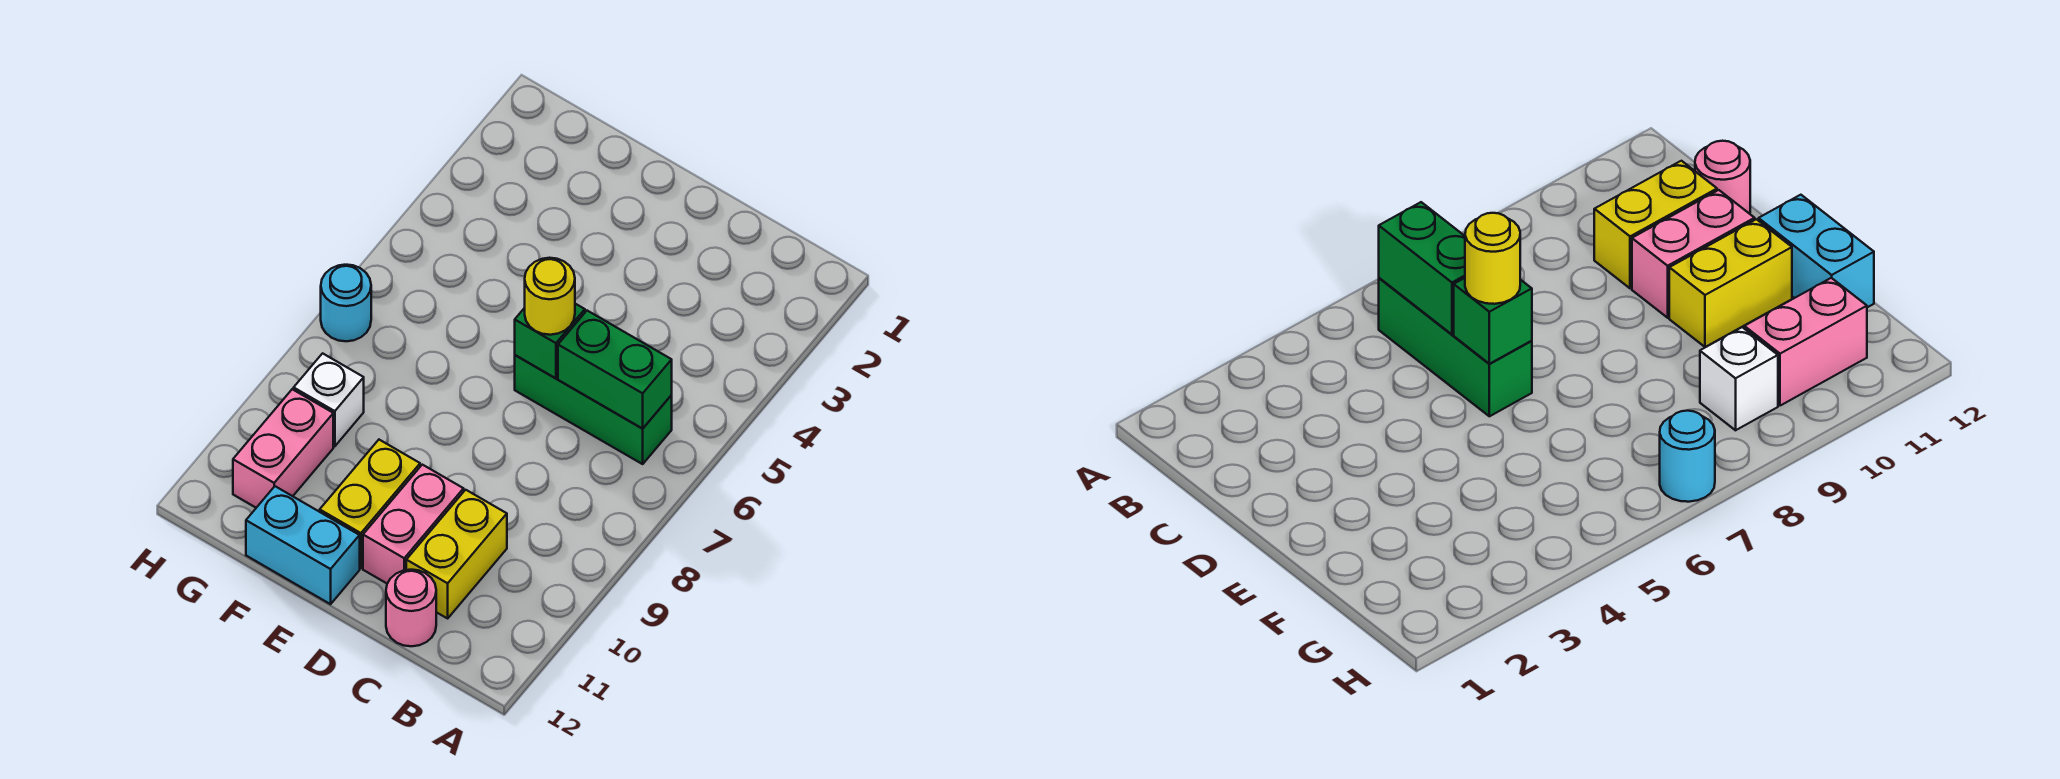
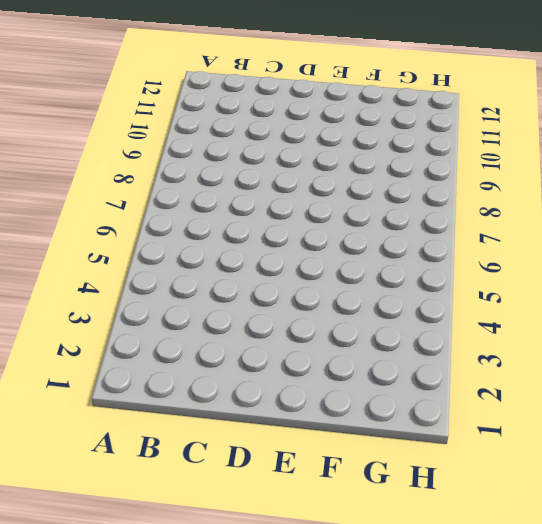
none -> green brick B6:D6 level 1
none -> yellow brick C10:C11 level 1
none -> pink round brick C12 level 1

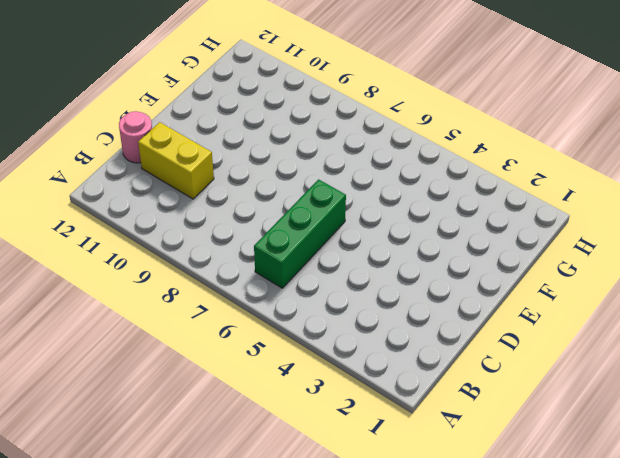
none -> pink brick D10:D11 level 1
none -> yellow brick E10:E11 level 1
none -> cyan brick E12:F12 level 1

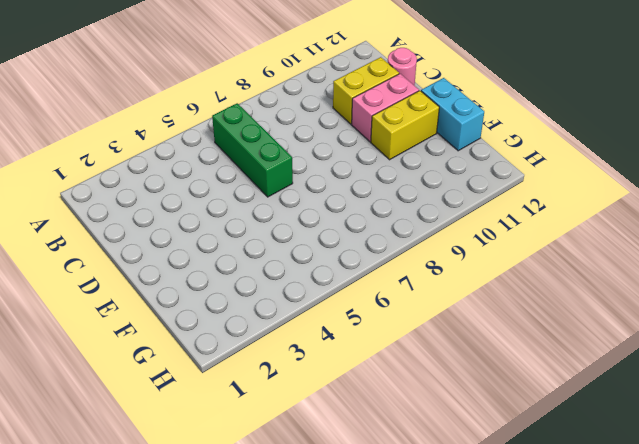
none -> white brick G9 level 1
none -> pink brick G10:G11 level 1
none -> cyan round brick H7 level 1

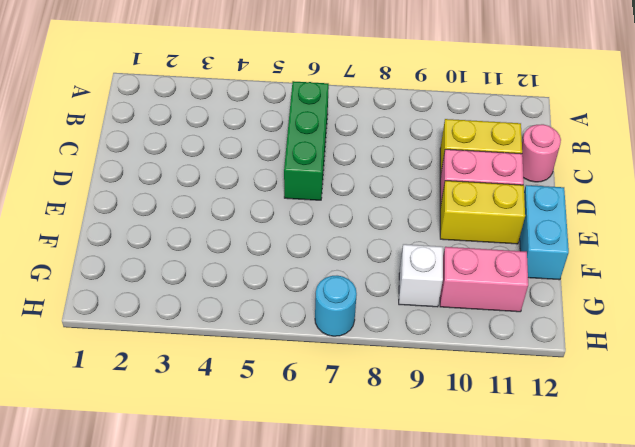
none -> green brick B6:C6 level 2
none -> green brick D6 level 2
none -> yellow round brick D6 level 3

